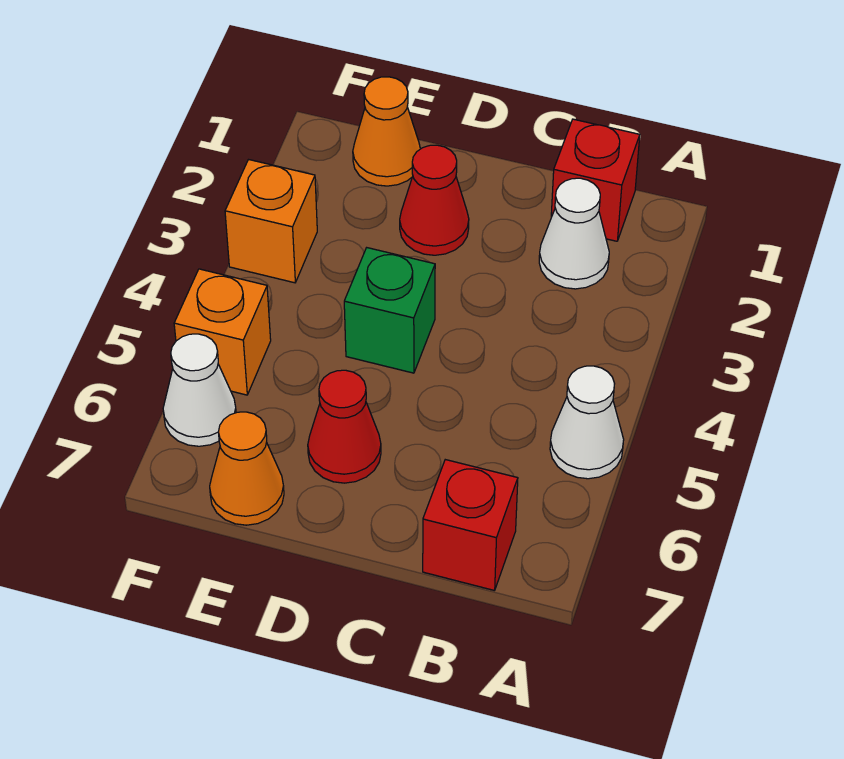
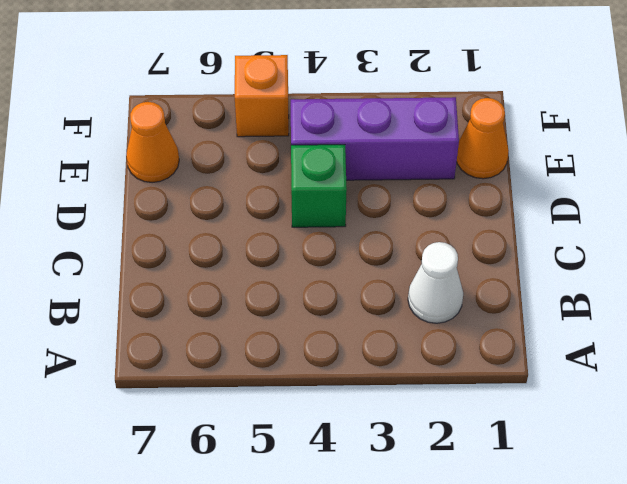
purple brick E2:E4 level 1 -> none
none -> white cone A5 level 1
none -> red brick B1 level 1
none -> red brick B7 level 1

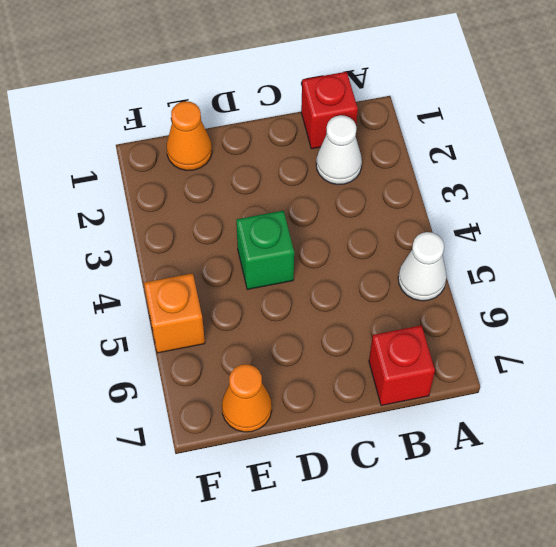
none -> red cone D2 level 1
none -> red cone D6 level 1
none -> orange brick F3 level 1

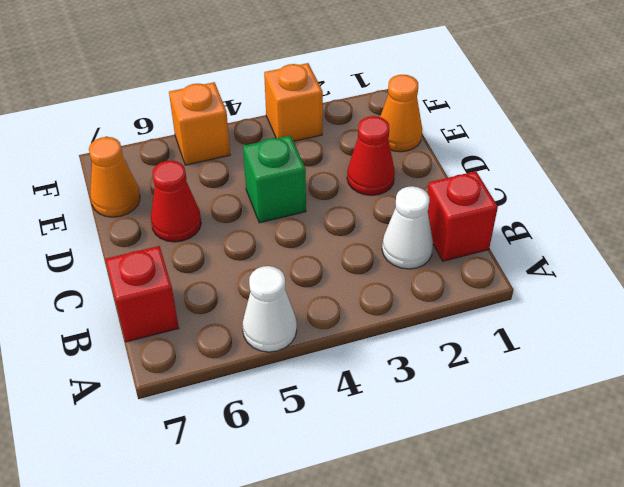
none -> white cone F6 level 1

